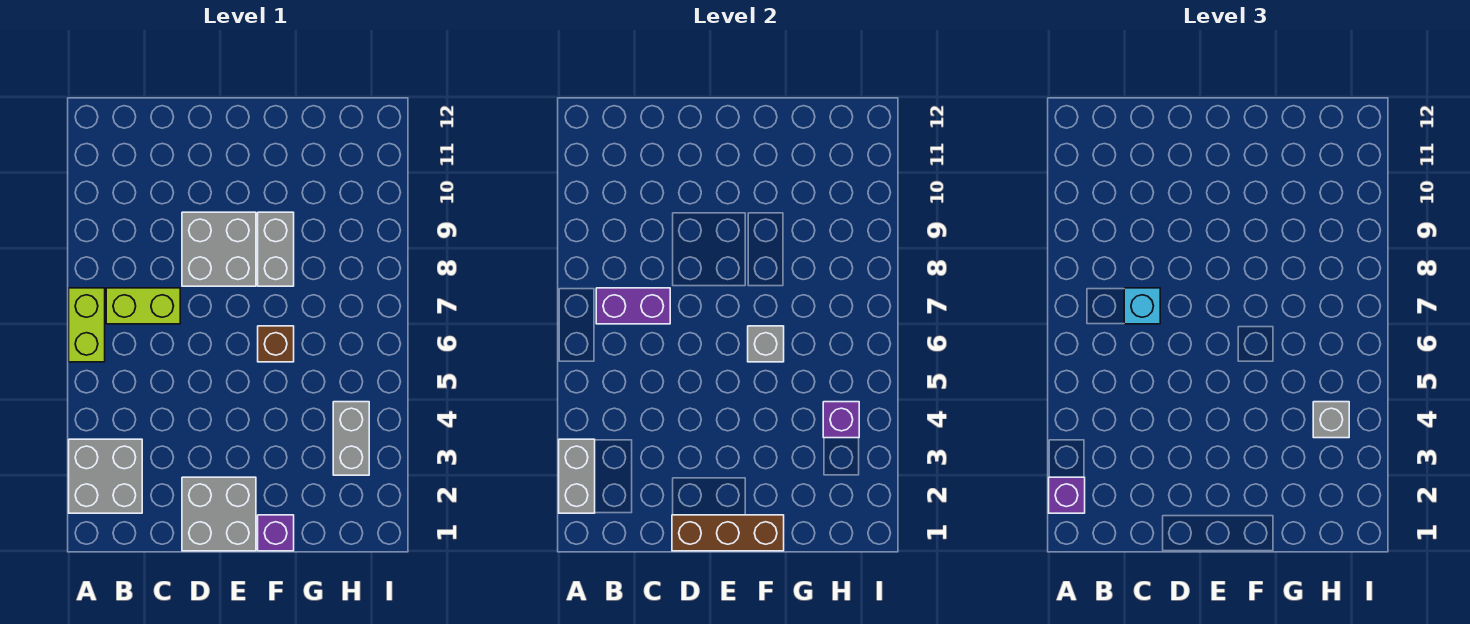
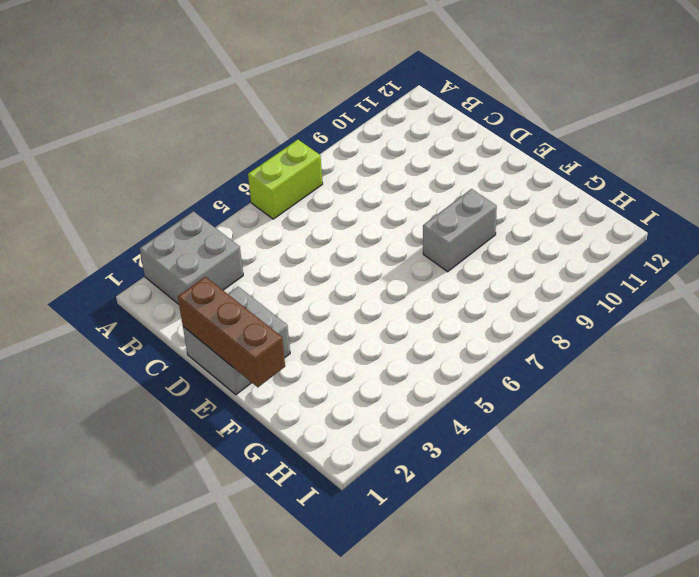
none -> lime brick B7:C7 level 1
none -> grey brick D8:E9 level 1
none -> purple brick F1 level 1

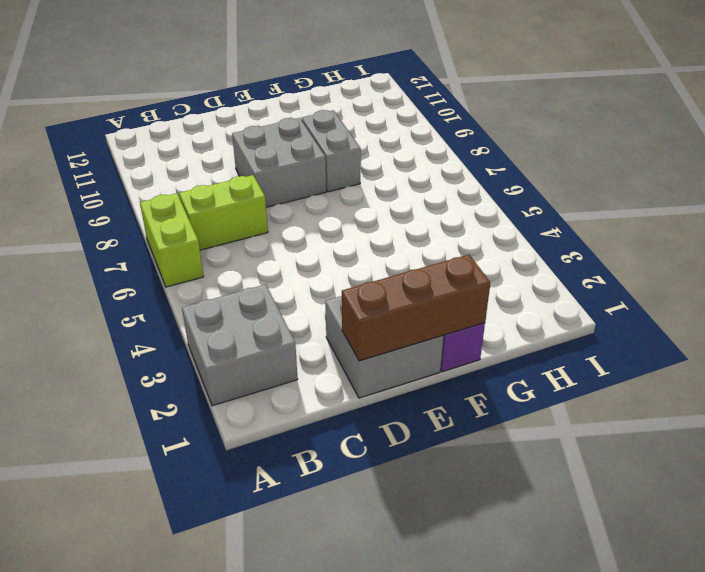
none -> brown brick F6 level 1
none -> grey brick H3:H4 level 1
none -> grey brick A2:A3 level 2

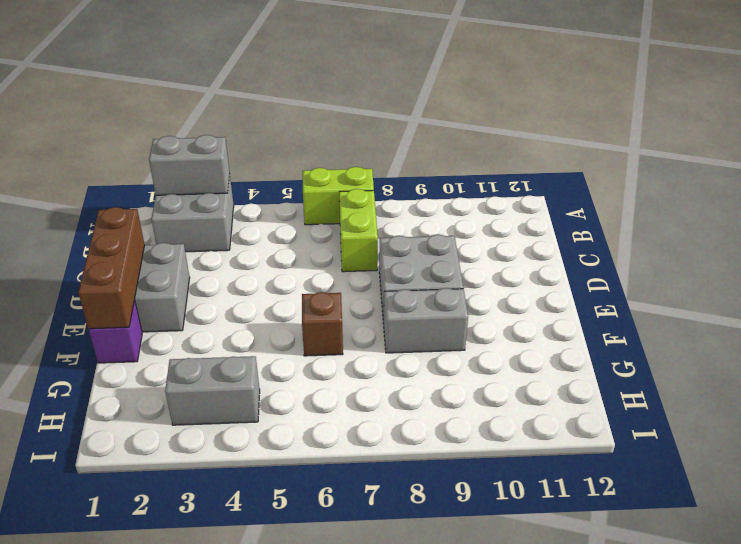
none -> purple brick B7:C7 level 2
none -> grey brick F6 level 2
none -> purple brick H4 level 2

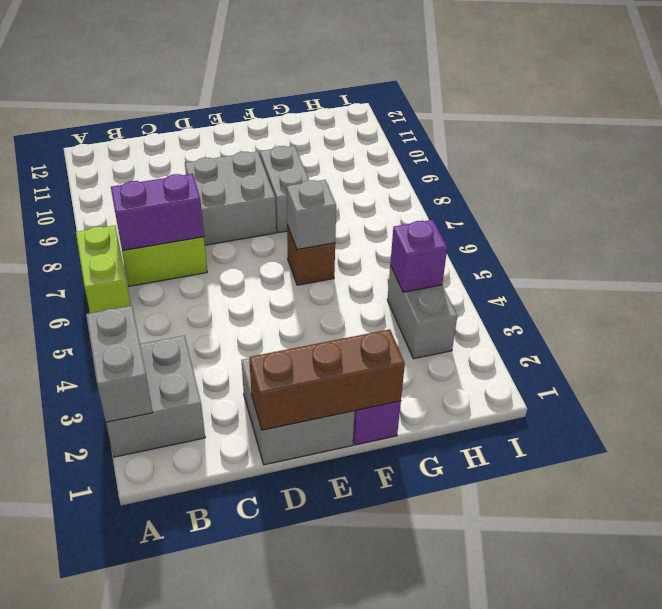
none -> purple brick A2 level 3
none -> cyan brick C7 level 3
none -> grey brick H4 level 3

